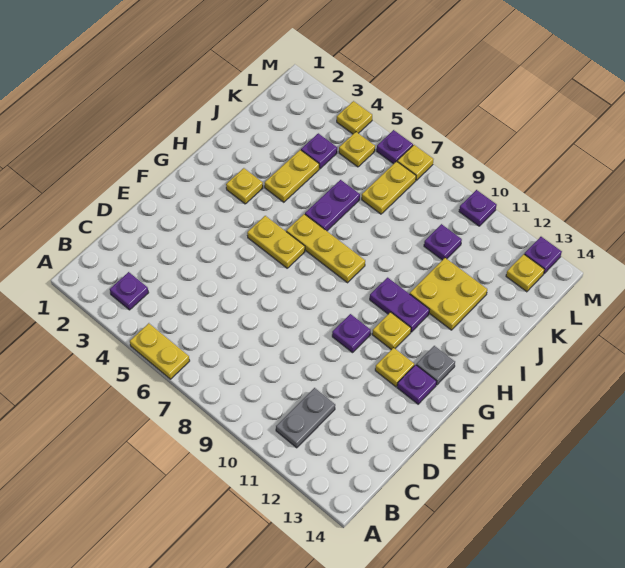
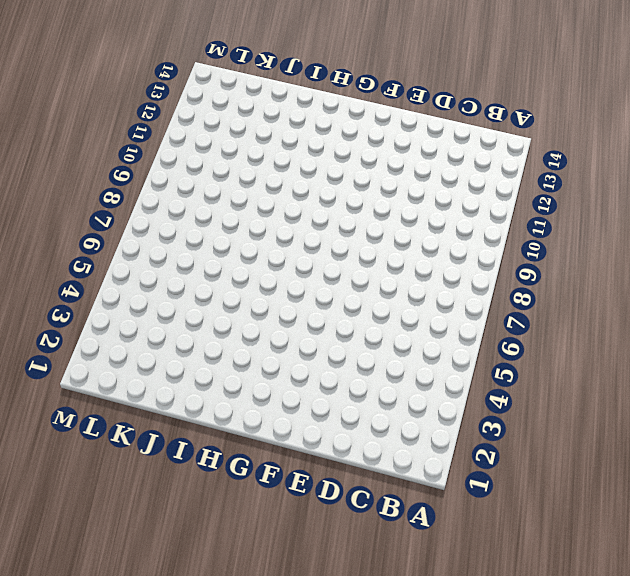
none -> yellow plate A5:A6 level 1
none -> purple plate B3 level 1
none -> grey plate B11:C11 level 1

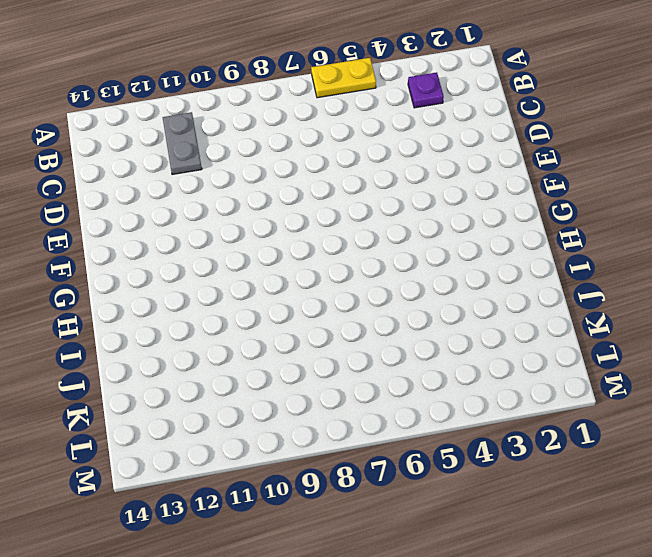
none -> purple plate F10 level 1
none -> yellow plate F12 level 1
none -> purple plate F13 level 1

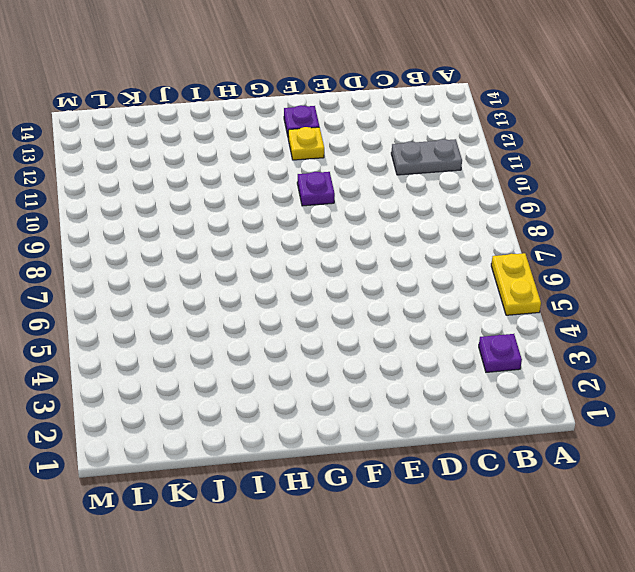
none -> yellow plate G5:G6 level 1
none -> yellow plate G11 level 1
none -> grey plate G13 level 1

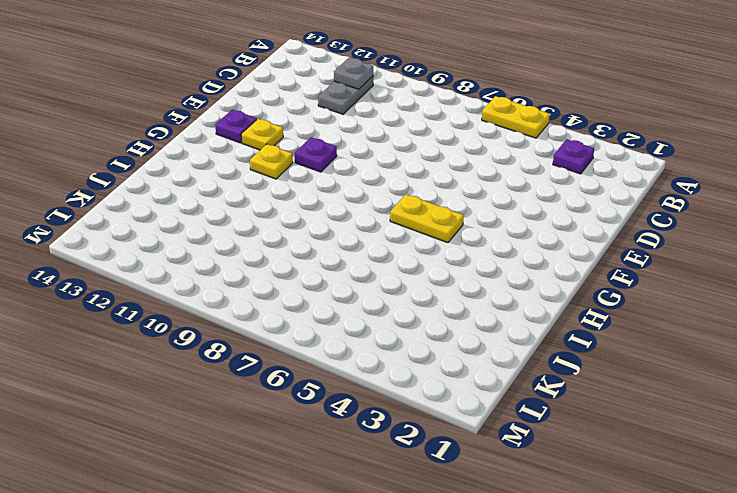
grey plate B11 level 2 -> grey plate G13 level 1
none -> yellow plate H3 level 1
none -> yellow plate H6:H8 level 1
none -> purple plate H10:H11 level 1

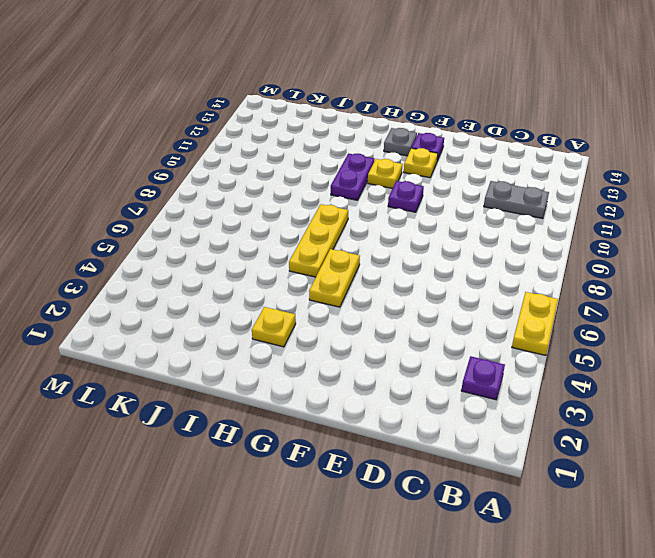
none -> yellow plate I4:J4 level 1
none -> purple plate I6:J6 level 1
none -> yellow plate I11:J12 level 1

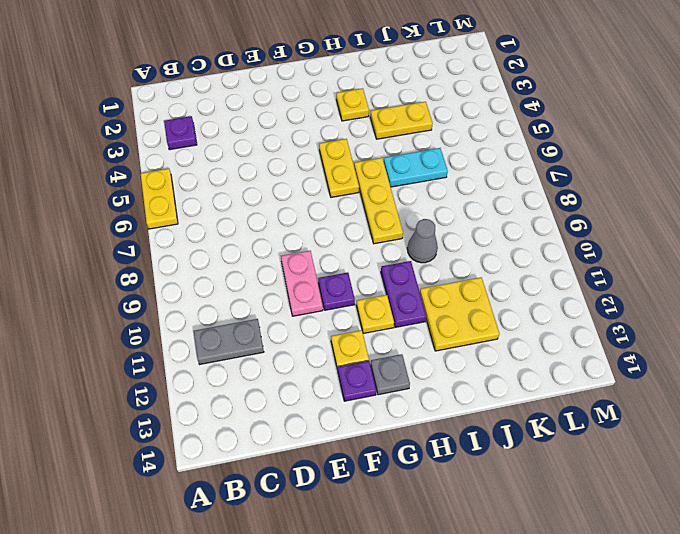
pink plate E9:E10 level 1 -> none
cyan plate I6:J6 level 1 -> purple plate I6:J6 level 1
grey cone I9 level 1 -> none
none -> purple plate K4 level 1
none -> yellow plate K7:L7 level 1
none -> purple plate K10 level 1

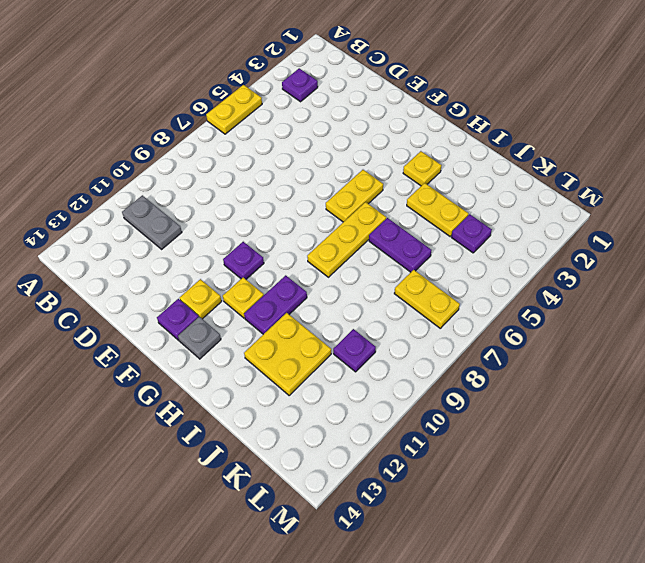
none -> yellow plate L5 level 1
none -> yellow plate L13 level 1
none -> yellow plate M4 level 1

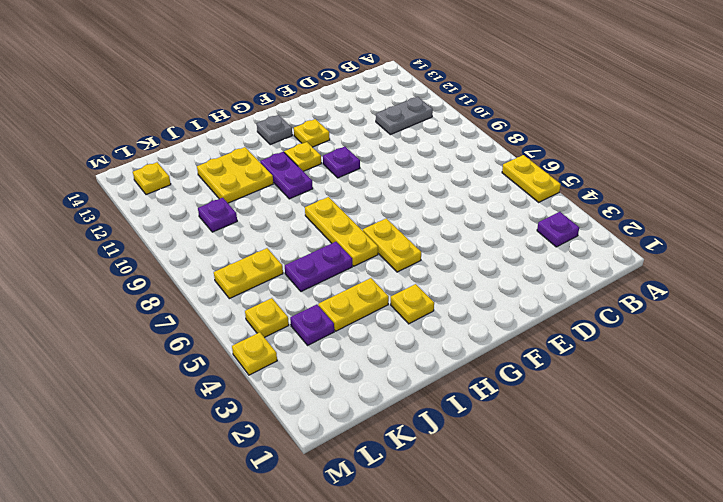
none -> purple plate F13 level 1
none -> purple plate M6 level 1
none -> yellow plate M7 level 1

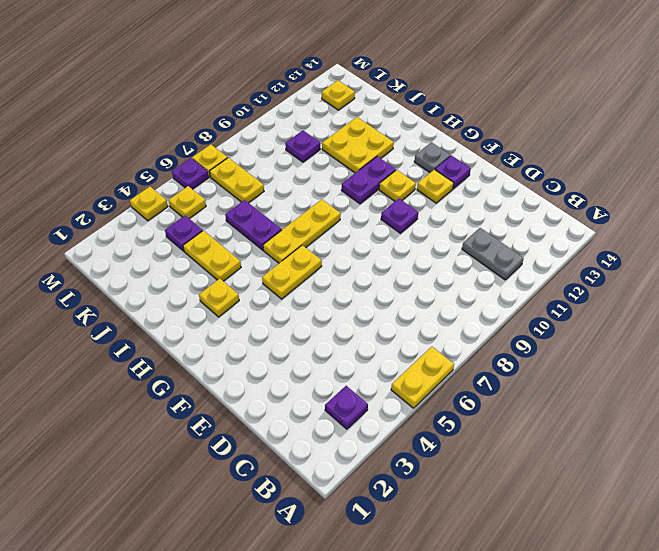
none -> purple plate M10 level 1
none -> purple plate M13 level 1

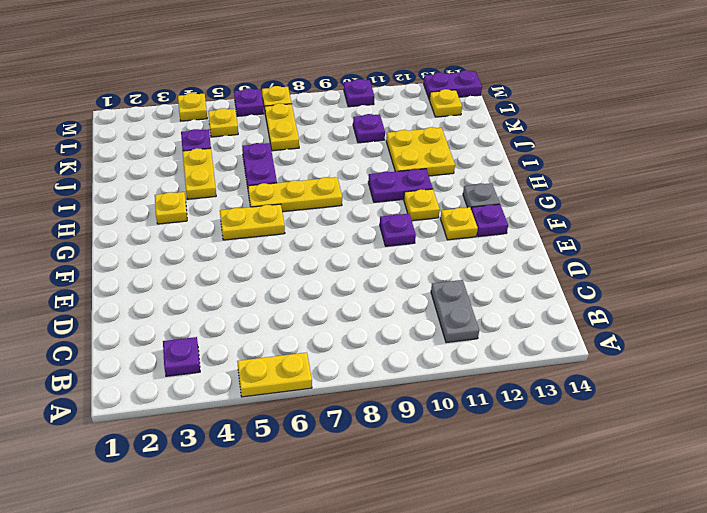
purple plate M13:M14 level 1 -> purple plate M13 level 1

